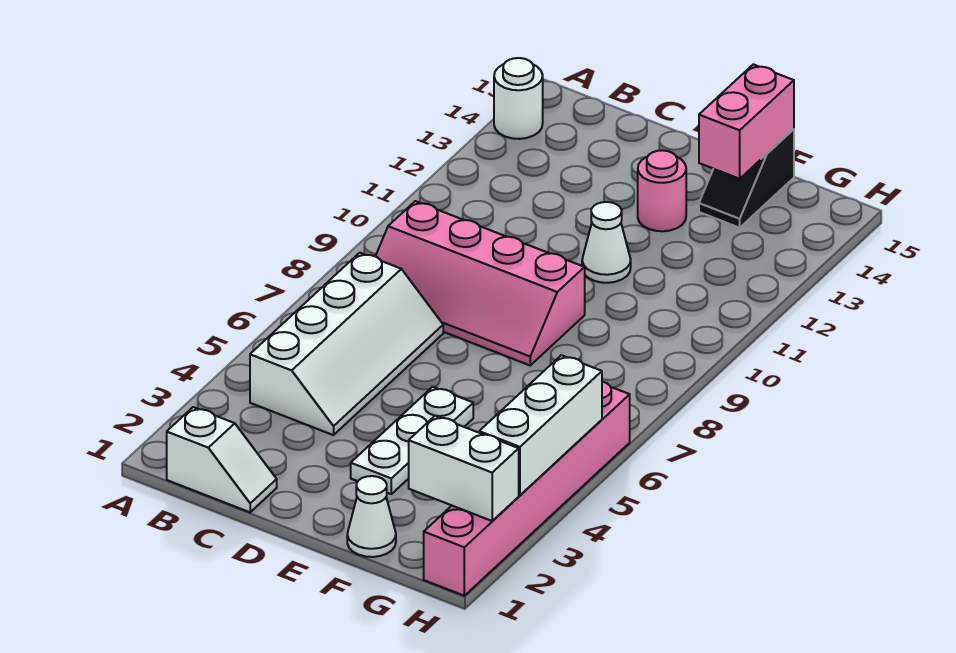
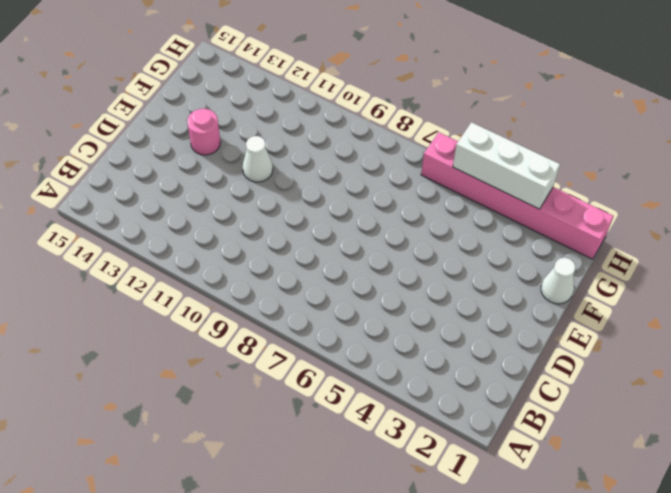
none -> white round brick A14 level 1
none -> white slope B1:C1 level 1 top B
none -> white slope B4:C7 level 1 top B

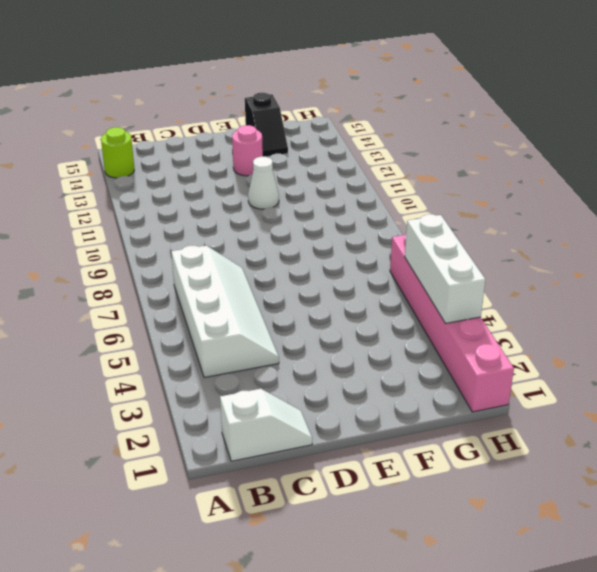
lime round brick A14 level 1 -> white round brick A14 level 1
none -> pink slope B8:E9 level 1 top 9
none -> white plate E3:E5 level 1
none -> white cone F1 level 1

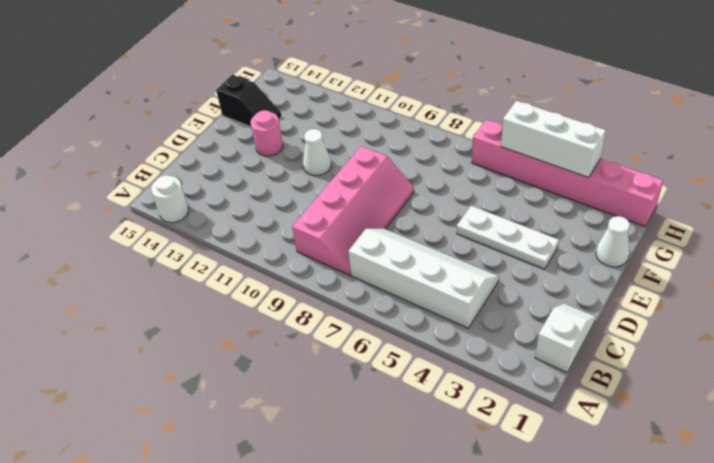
none -> pink brick F14:F15 level 2
none -> white brick G2:H2 level 2

